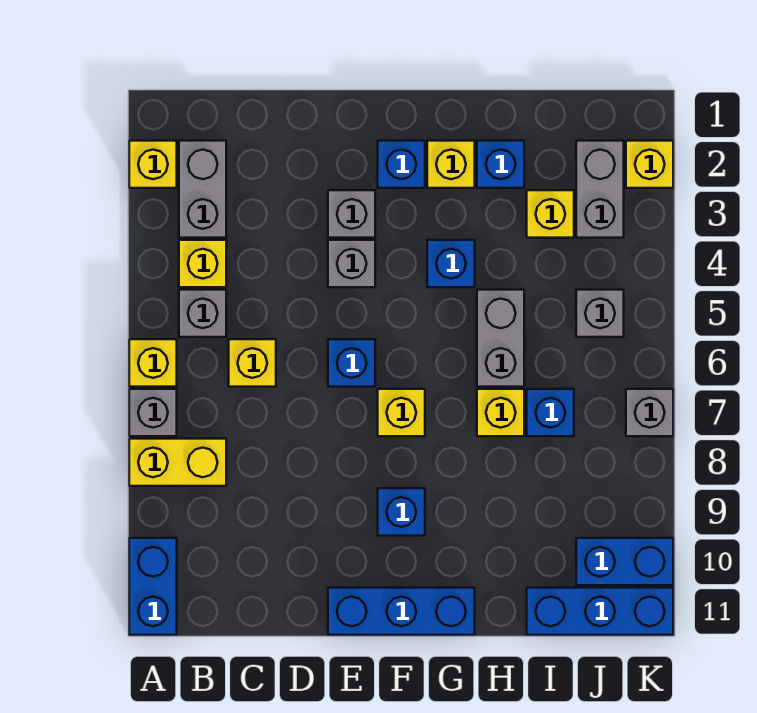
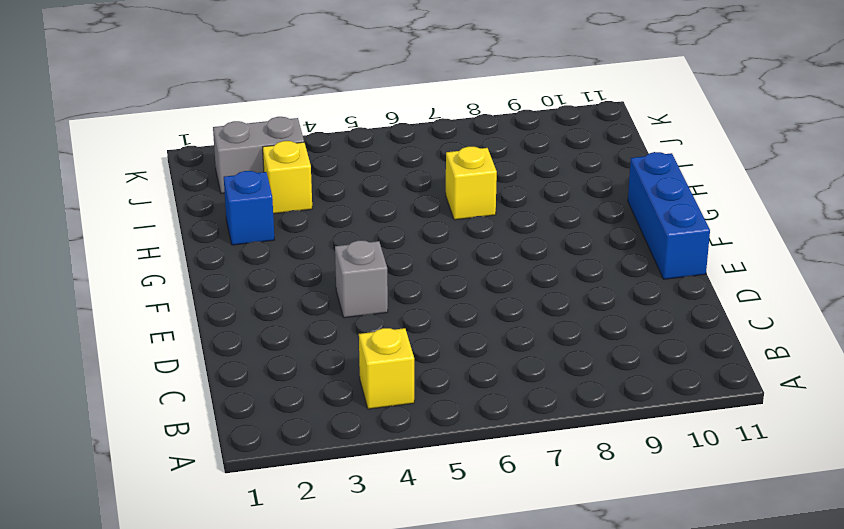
none -> yellow brick A2 level 1
none -> yellow brick A6 level 1
none -> grey brick A7 level 1

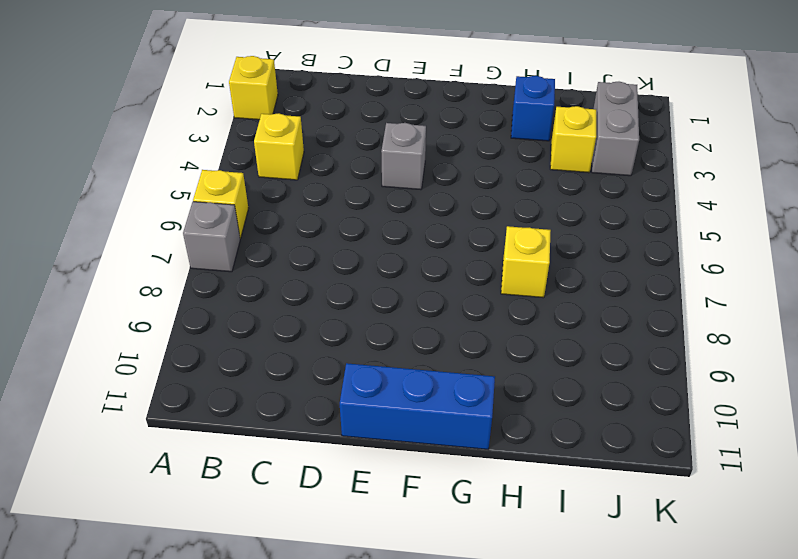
none -> yellow brick A8:B8 level 1
none -> blue brick A10:A11 level 1
none -> grey brick B2:B3 level 1

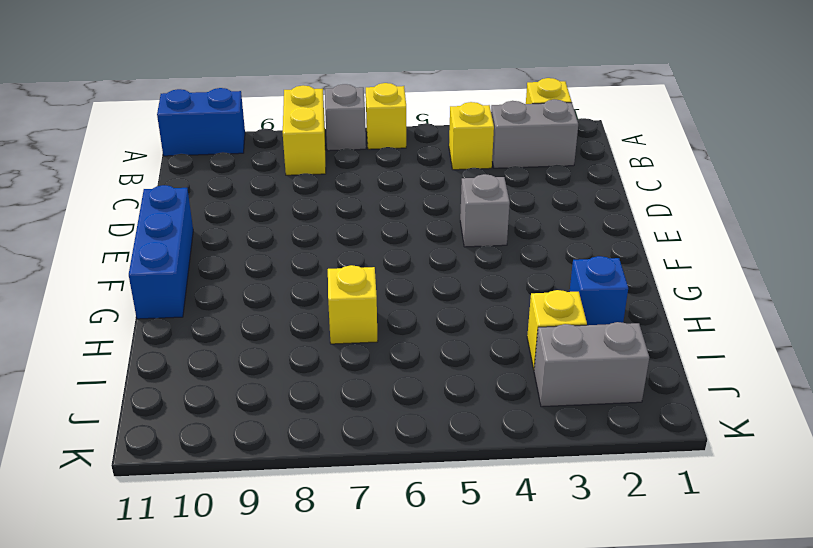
none -> grey brick B5 level 1
none -> yellow brick C6 level 1
none -> grey brick E3 level 1

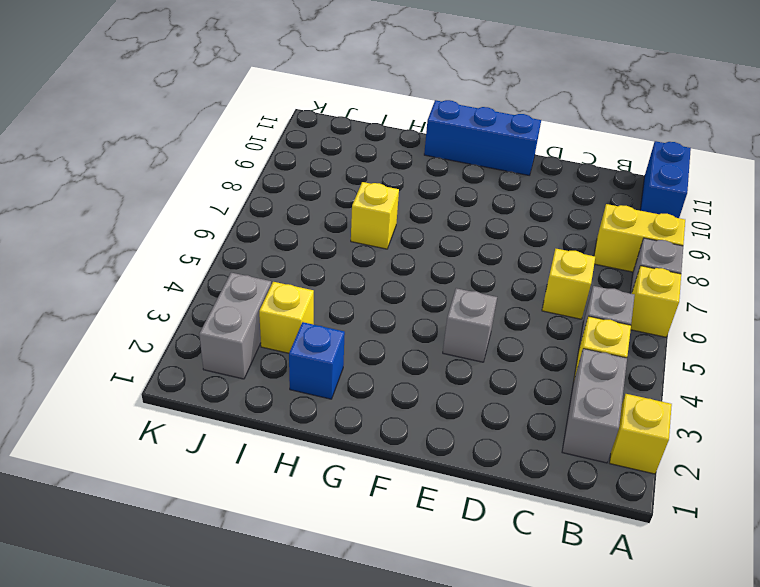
none -> grey brick E3 level 1
none -> blue brick E6 level 1
none -> blue brick F2 level 1

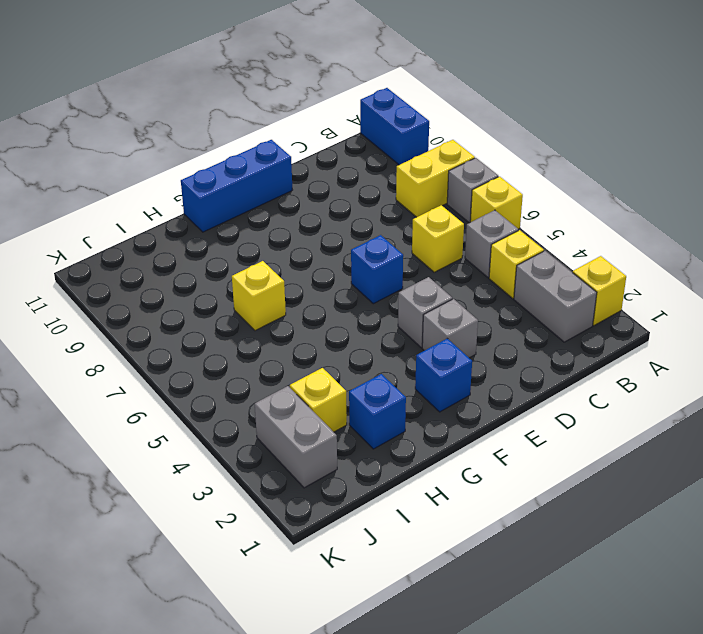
none -> yellow brick F7 level 1
none -> blue brick F9 level 1
none -> yellow brick G2 level 1

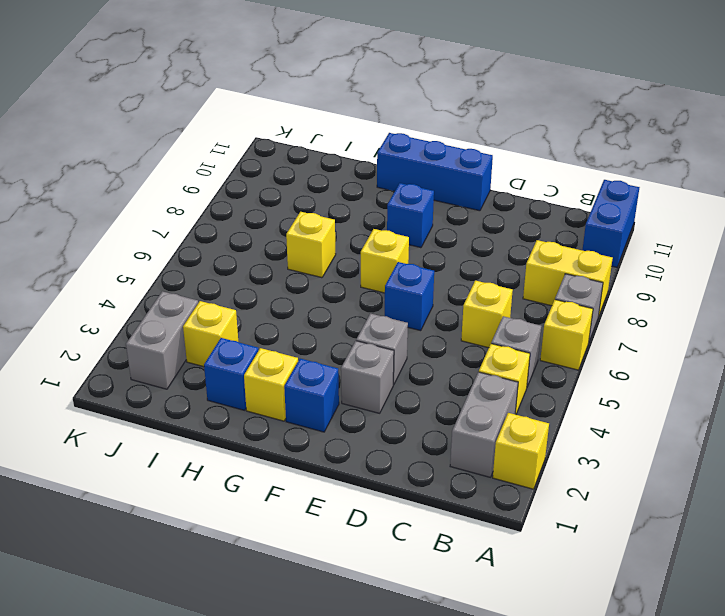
none -> blue brick G4 level 1
none -> grey brick H5:H6 level 1
none -> blue brick I7 level 1

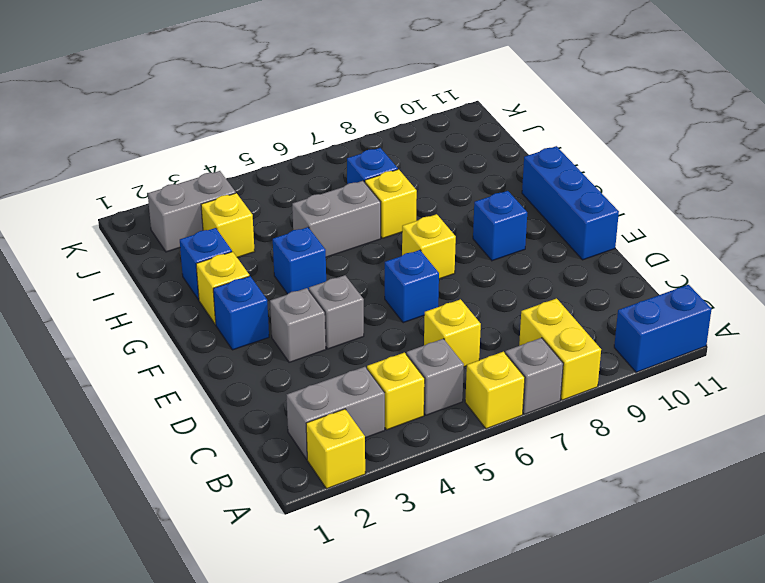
none -> blue brick I11:K11 level 1
none -> grey brick J5 level 1
none -> blue brick J10:K10 level 1

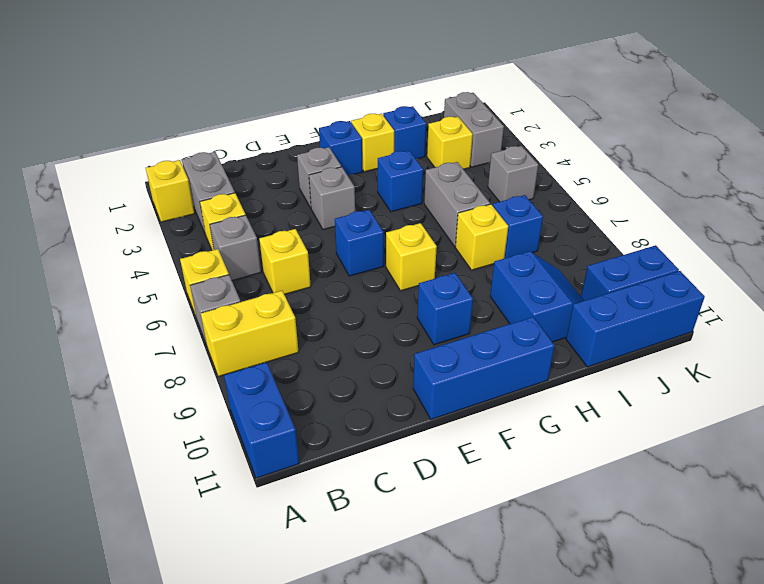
blue slope H9:I10 level 1 top H -> none
none -> yellow brick K2 level 1
none -> grey brick K7 level 1

